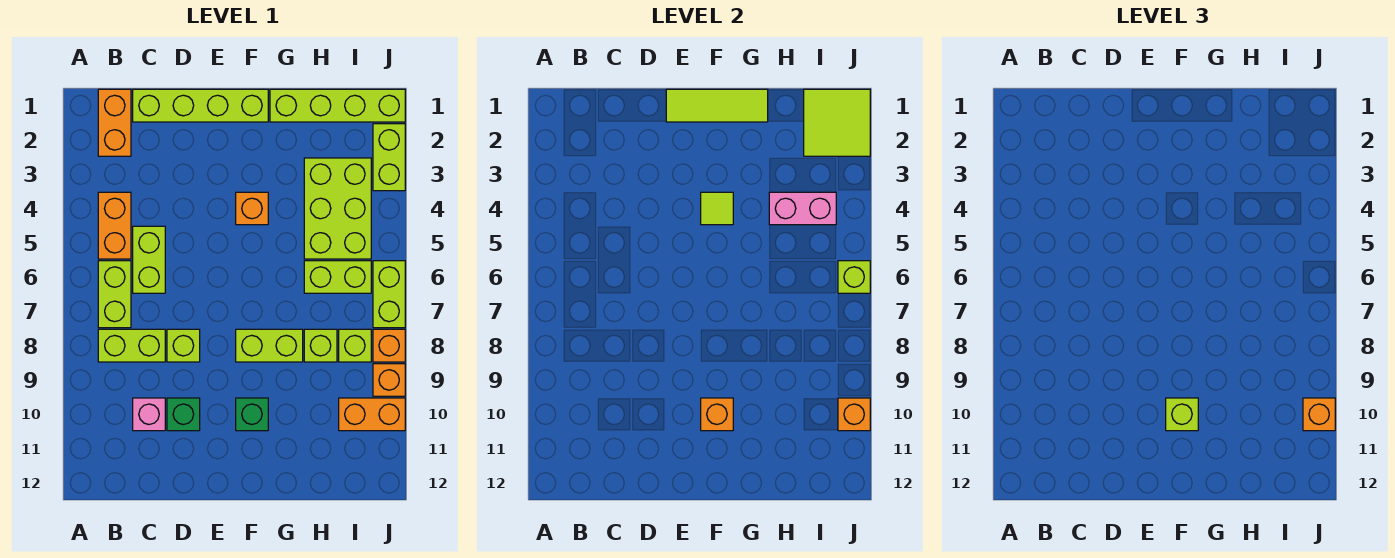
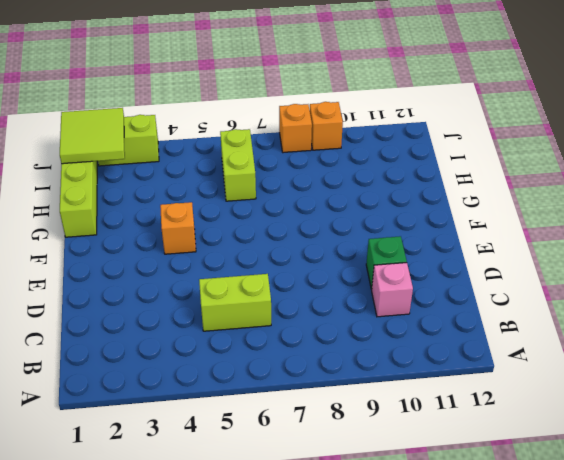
none -> orange brick B1:B2 level 1
none -> orange brick B4:B5 level 1
none -> lime brick B6:B7 level 1
none -> lime brick B8:C8 level 1

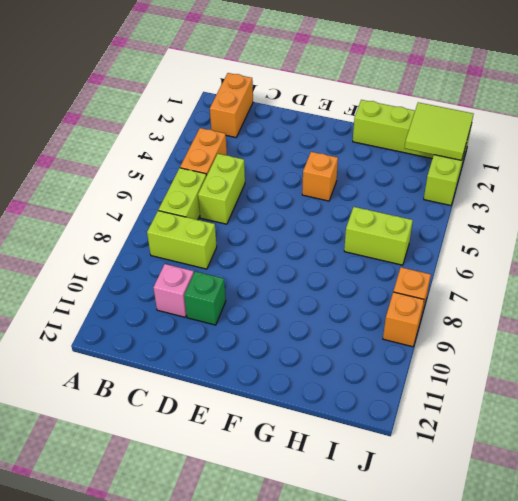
none -> lime brick C1:F1 level 1
none -> lime brick D8 level 1
none -> lime brick F8:G8 level 1
none -> green brick F10 level 1

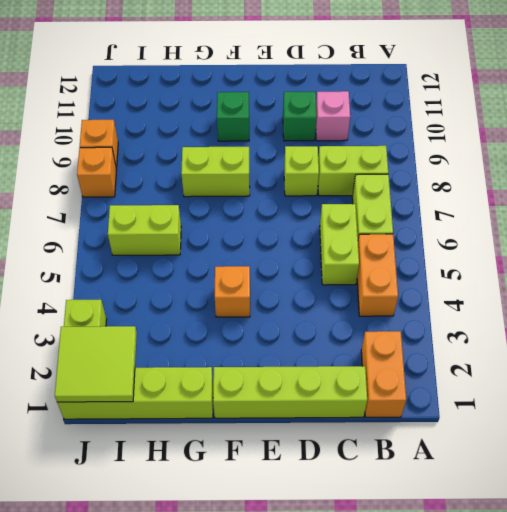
none -> lime brick H3:I5 level 1
none -> lime brick H8 level 1
none -> lime brick I8 level 1
none -> orange brick I10:J10 level 1

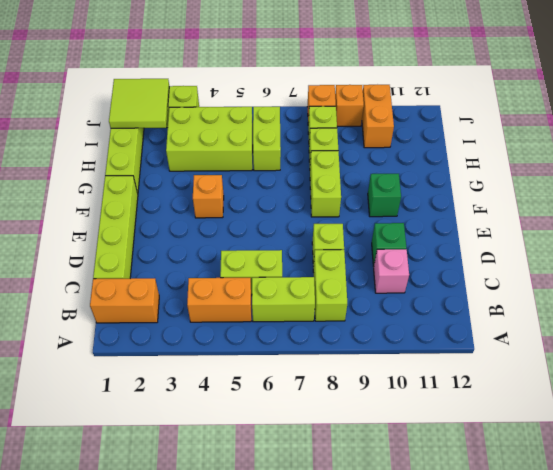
none -> lime brick J6:J7 level 1
none -> lime tile E1:G1 level 2
none -> lime tile F4 level 2
none -> orange brick F10 level 2

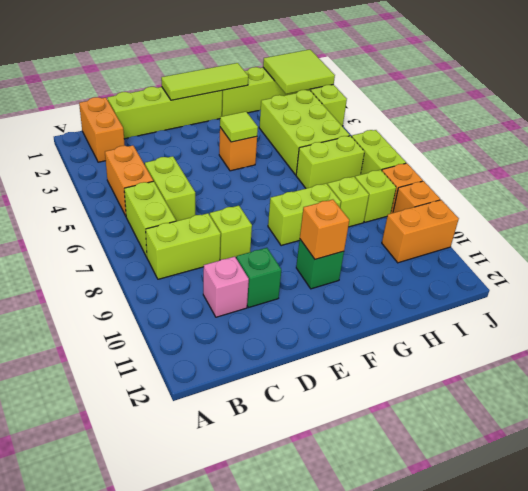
none -> pink brick H4:I4 level 2
none -> lime brick J6 level 2
none -> orange brick J10 level 2
none -> lime brick F10 level 3

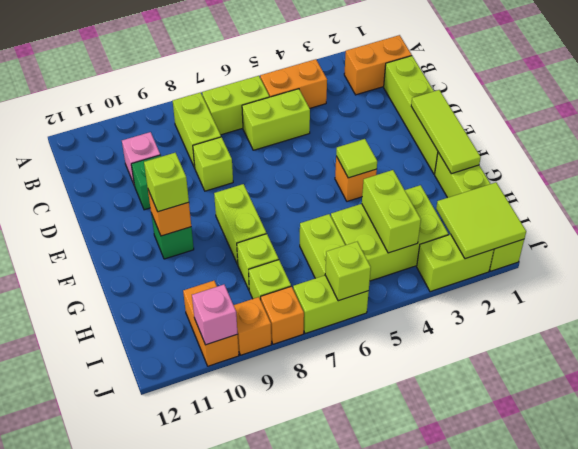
lime brick H4:I4 level 2 -> pink brick H4:I4 level 2
pink brick J10 level 2 -> orange brick J10 level 2
none -> orange brick J10 level 3

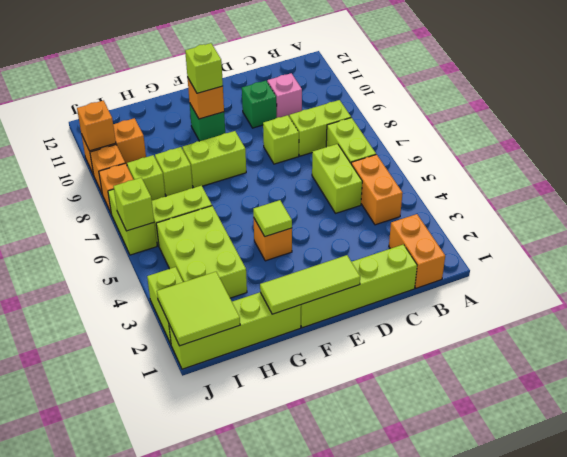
none -> pink brick H4:I4 level 2
none -> orange brick J10 level 3

